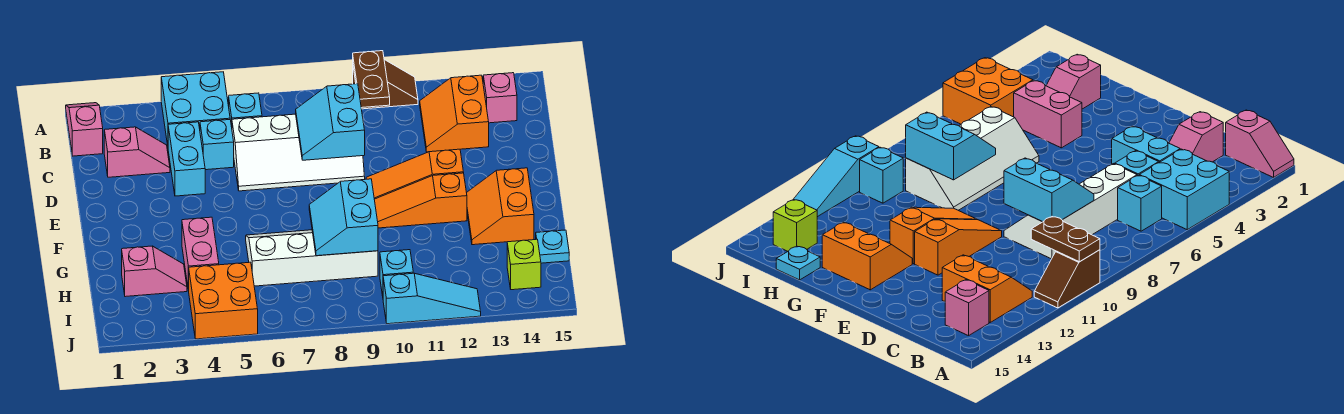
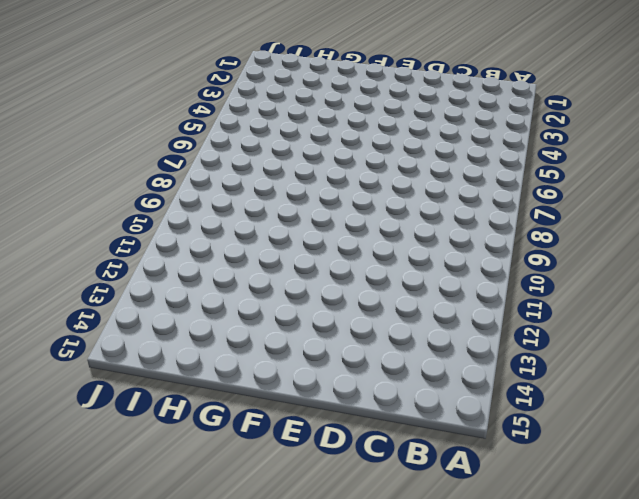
none -> pink slope A1:B1 level 1 top B
none -> cyan brick A4:B5 level 1
none -> brown slope A10:A11 level 1 top 10

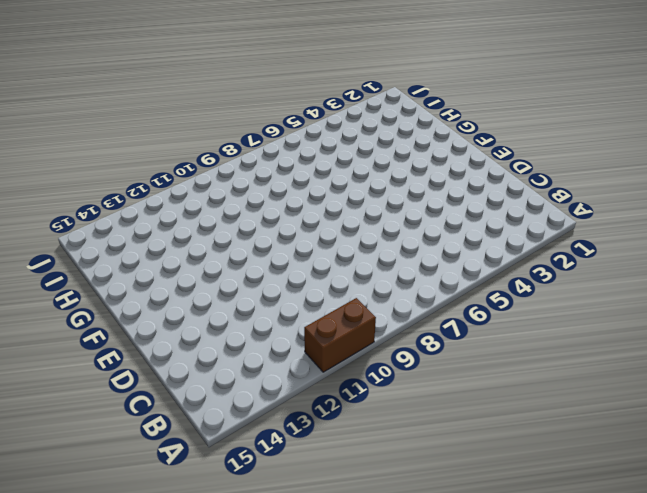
brown brick A10:A11 level 1 -> brown slope A10:A11 level 1 top 10
none -> pink slope A1:B1 level 1 top B
none -> cyan brick A4:B5 level 1
none -> cyan brick B6 level 1

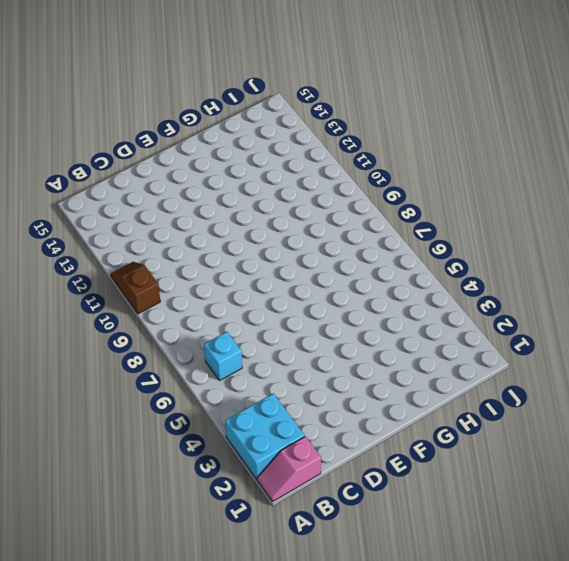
cyan brick A2:B3 level 1 -> cyan brick A4:B5 level 1
none -> orange slope B12:C13 level 1 top 13
none -> pink brick B14 level 1
none -> pink slope C2:C3 level 1 top 2

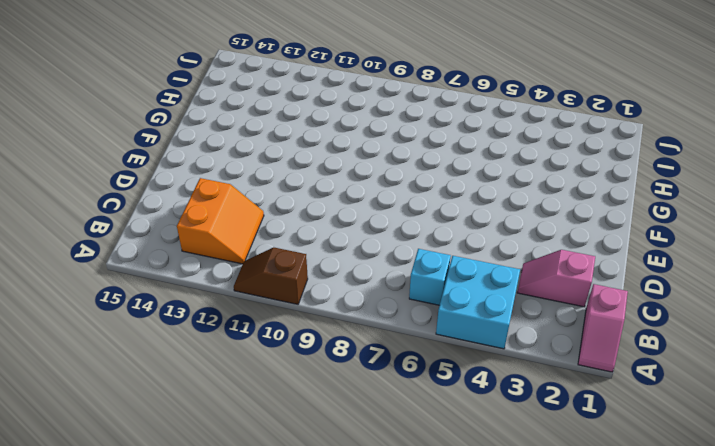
none -> pink brick B14 level 1
none -> cyan brick C4:D4 level 1
none -> cyan brick C5 level 1

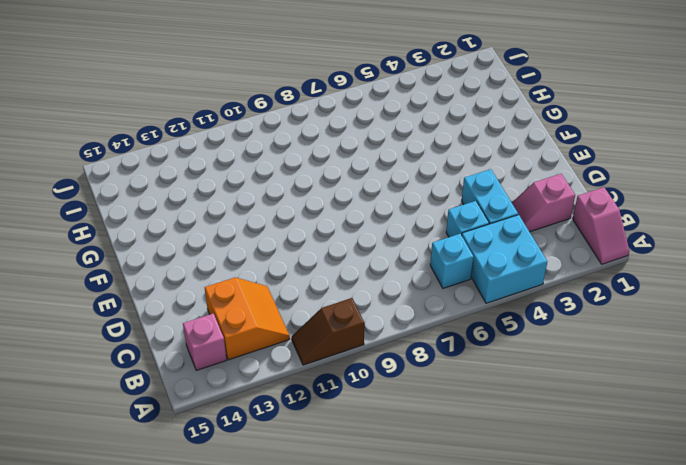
none -> white slope C6:D9 level 1 top C
none -> orange slope E10:E12 level 1 top 12
none -> orange slope F10:F12 level 1 top 12

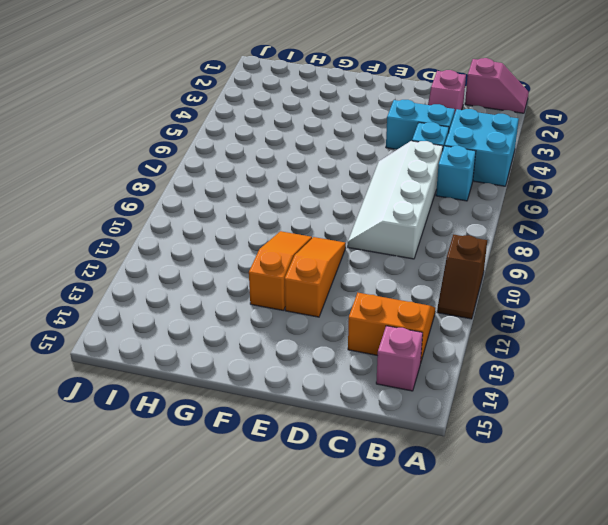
none -> orange slope F13:G14 level 1 top 14
none -> pink brick G4:H4 level 1
none -> white slope G6:H9 level 1 top H

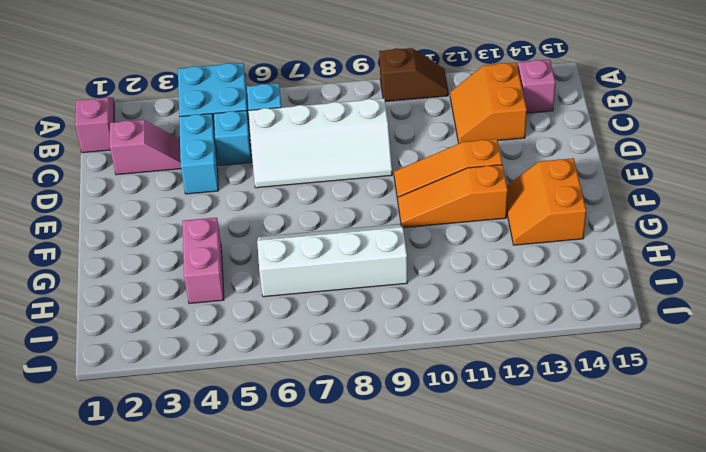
none -> pink slope H2:H3 level 1 top 2
none -> cyan plate H15 level 1
none -> orange brick I4:J5 level 1

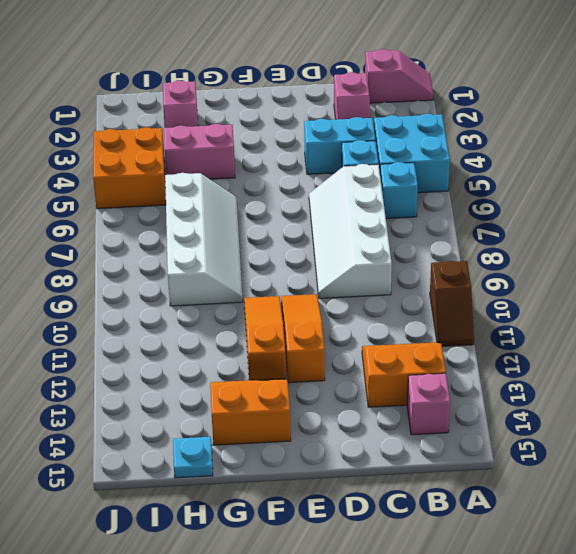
none -> cyan brick I10 level 1
none -> lime brick I14 level 1
none -> cyan slope J10:J12 level 1 top 10

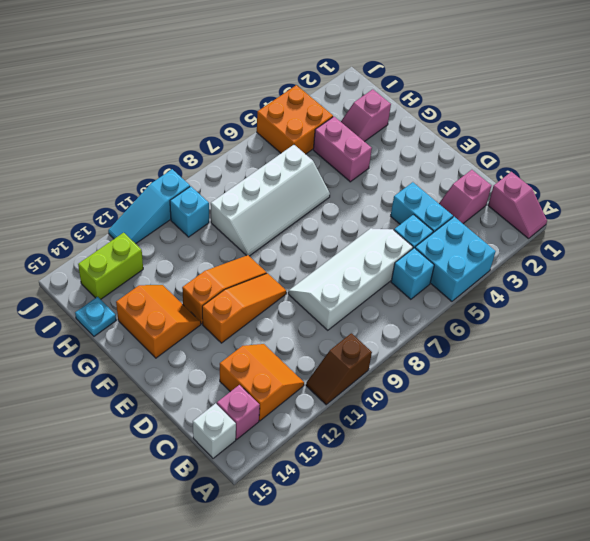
white brick B15 level 1 -> none
lime brick I13:I14 level 1 -> lime brick I14 level 1
none -> brown plate A10:B10 level 2
none -> cyan slope C8:D9 level 2 top 9
none -> cyan slope G8:H9 level 2 top 9

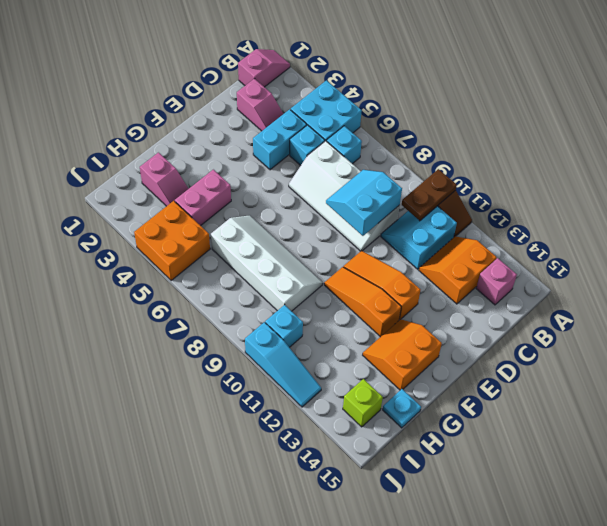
cyan slope B10:C11 level 1 top 11 -> cyan slope G8:H9 level 2 top 9

